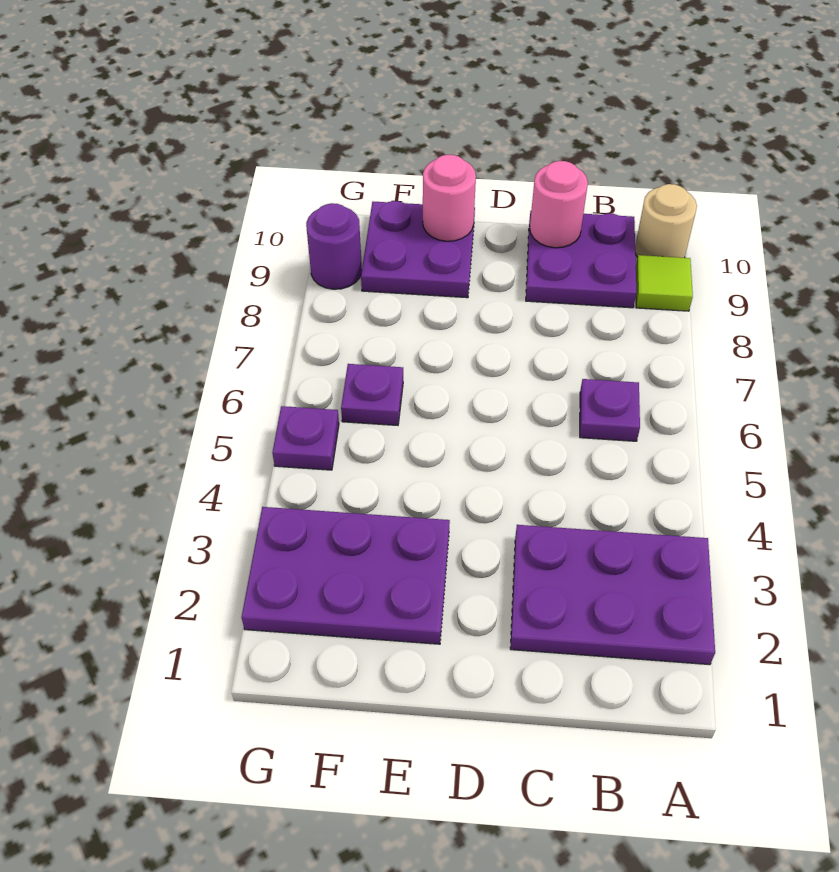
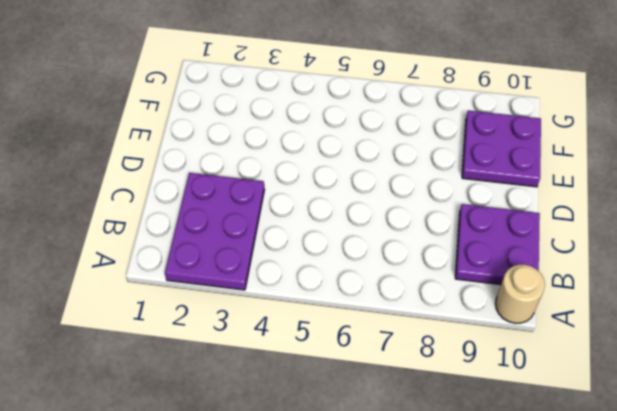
none -> lime tile A9 level 1
none -> purple plate B6 level 1
none -> purple plate E2:G3 level 1

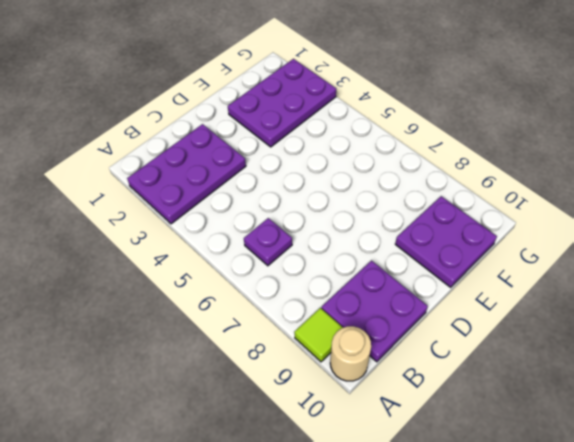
none -> purple plate F6 level 1
none -> purple plate G5 level 1
none -> purple round brick G9 level 1

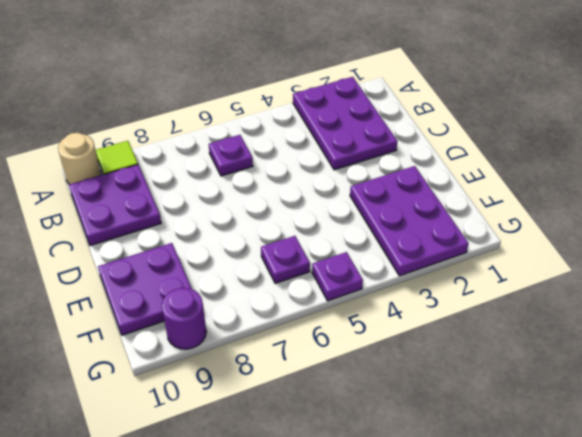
none -> pink round brick C10 level 2
none -> pink round brick E10 level 2

